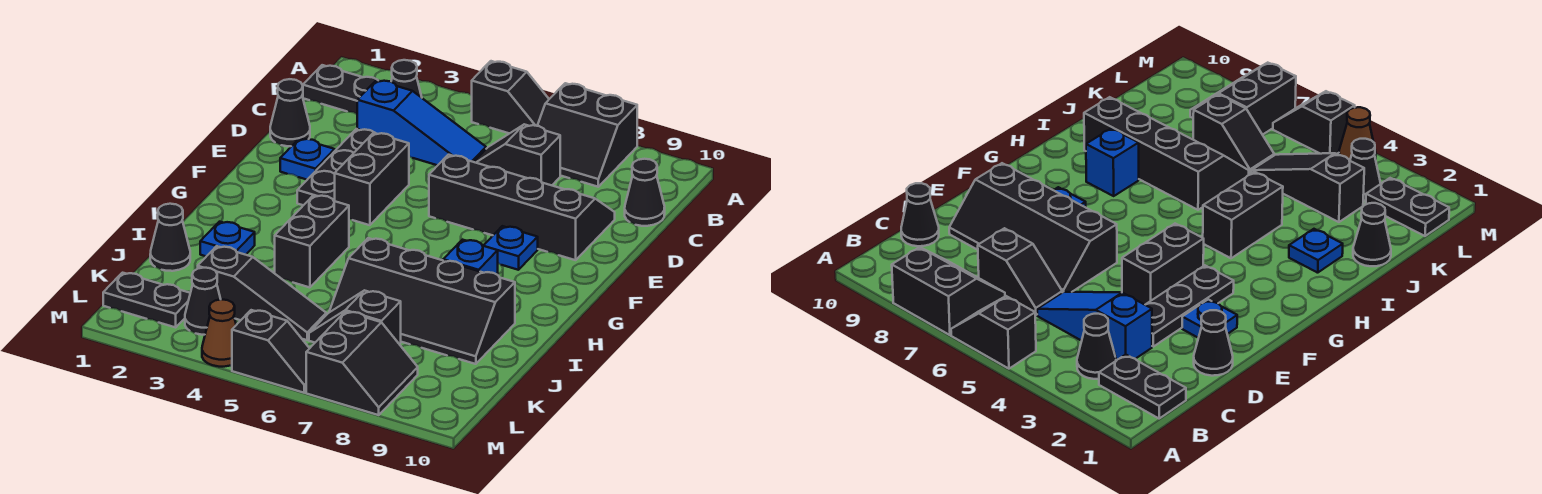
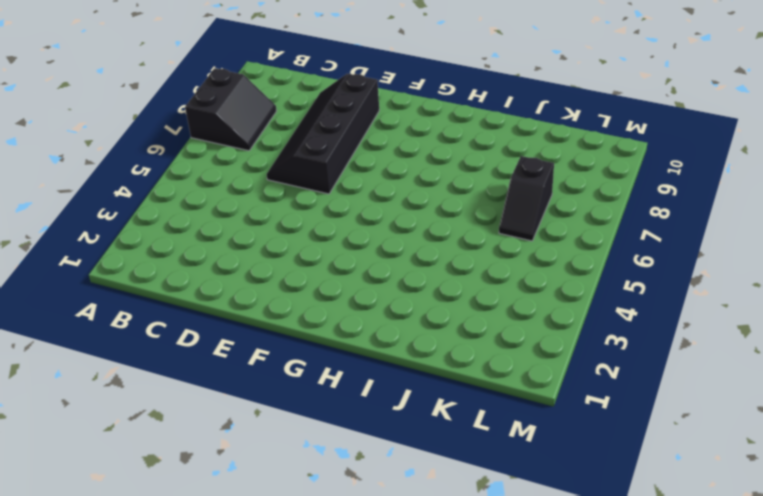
none -> black slope A5:A6 level 1 top 5
none -> black plate B1:B2 level 1
none -> black cone B3 level 1

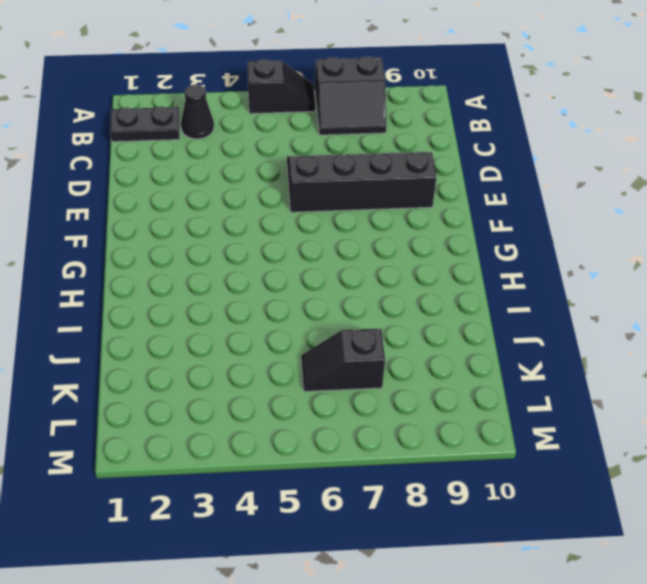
none -> blue slope C3:C5 level 1 top 3
none -> black slope C6:C7 level 1 top 7
none -> black cone C10 level 1

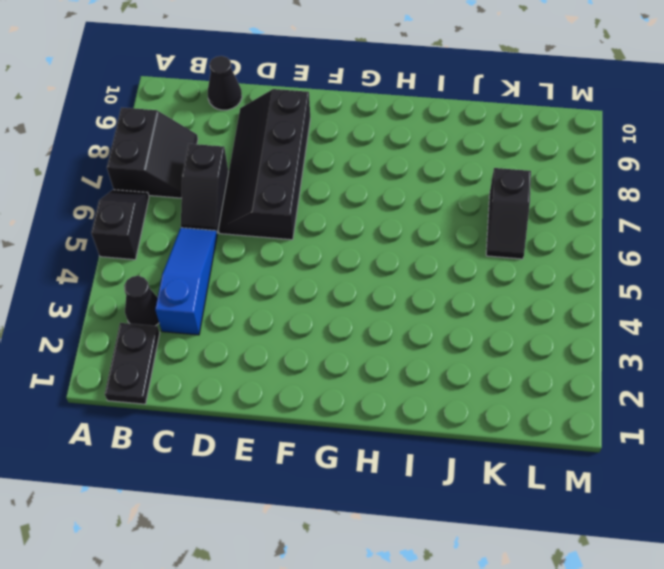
none -> black cone D1 level 1
none -> black plate D3:F3 level 1
none -> blue plate E2 level 1

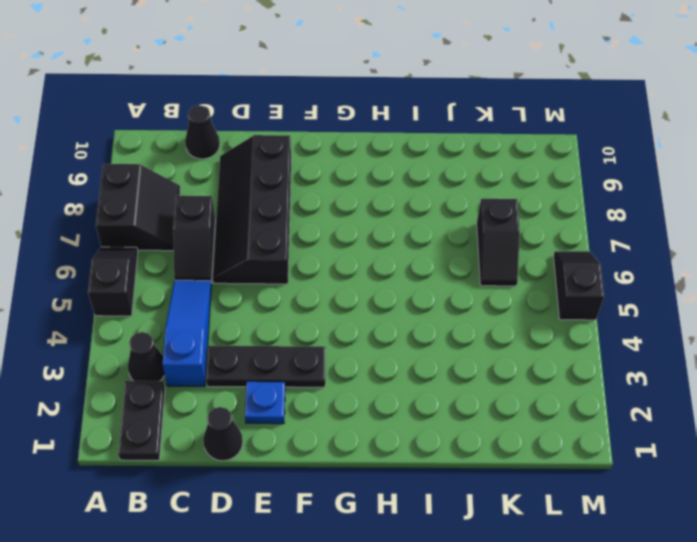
none -> black brick E4:F4 level 1
none -> blue plate F8 level 1
none -> black brick H4:I4 level 1

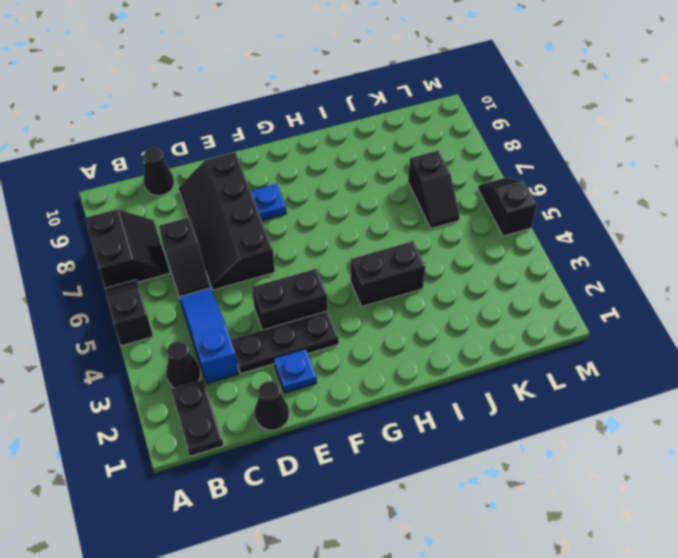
none -> blue brick H8 level 1
none -> blue plate I2 level 1
none -> black slope I6:J9 level 1 top I

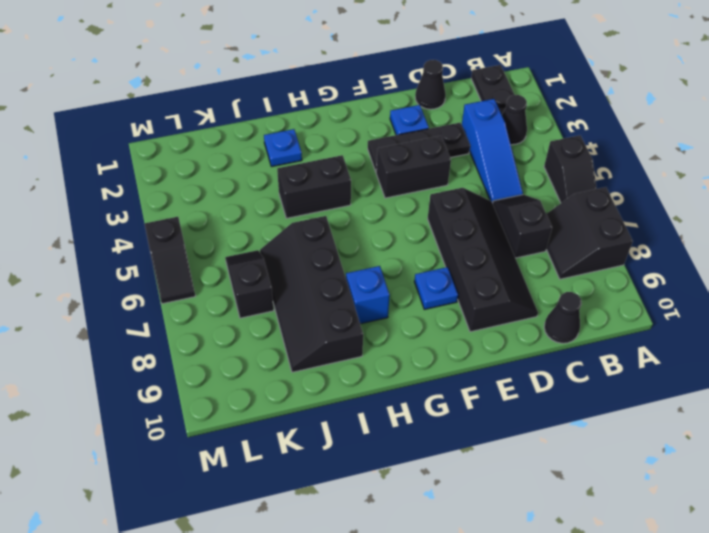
none -> black cone J1 level 1
none -> black slope K3:K5 level 1 top 3
none -> black plate L1:L2 level 1

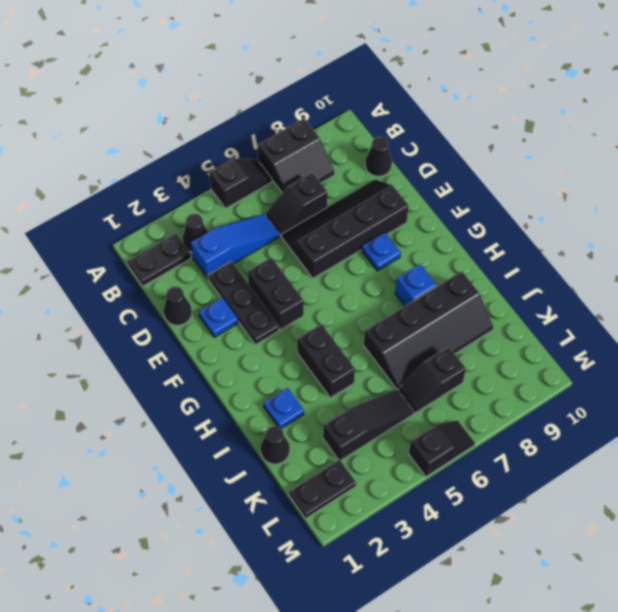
none -> black cone L3 level 1
none -> black slope L7:M8 level 1 top 7
none -> brown cone M4 level 1

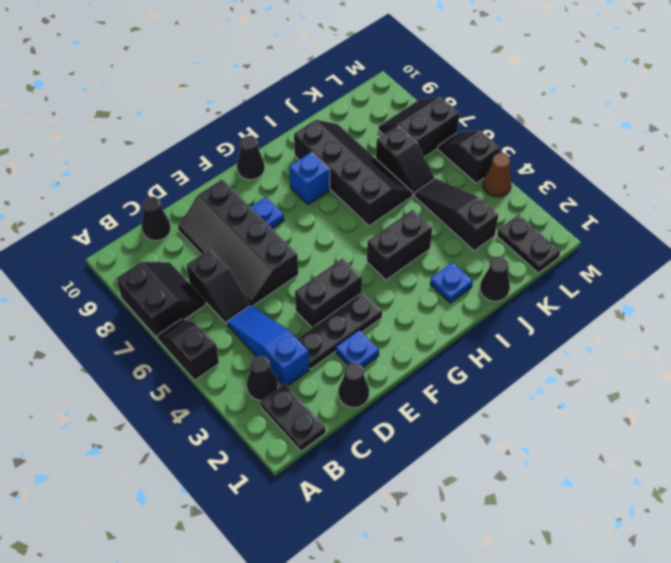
black cone G10 level 1 -> black cone L3 level 1

